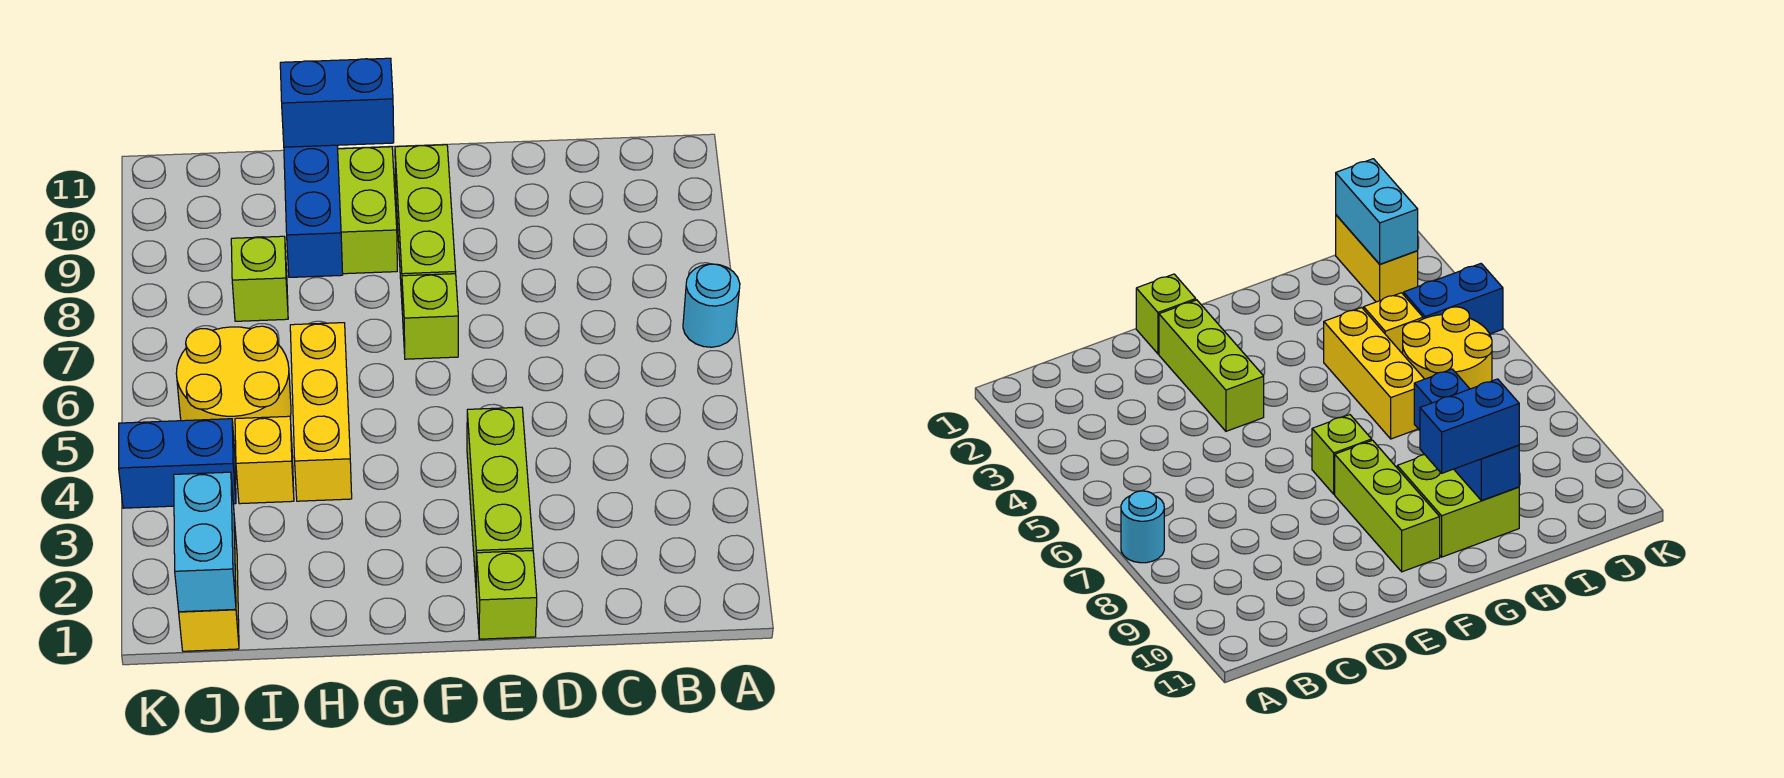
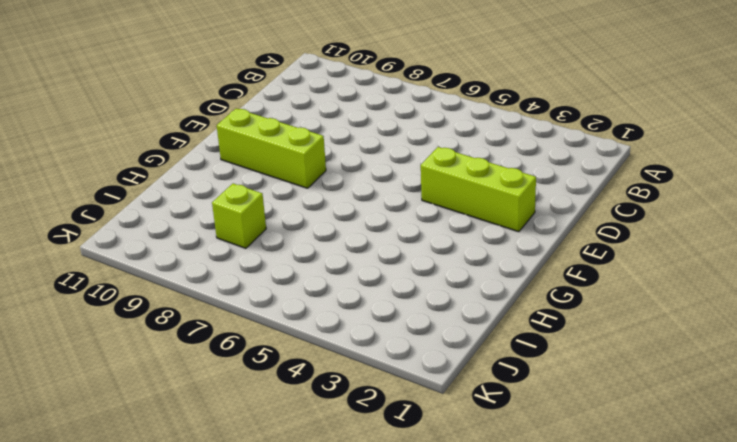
none -> cyan round brick A7 level 1
none -> lime brick E1 level 1
none -> lime brick F7 level 1

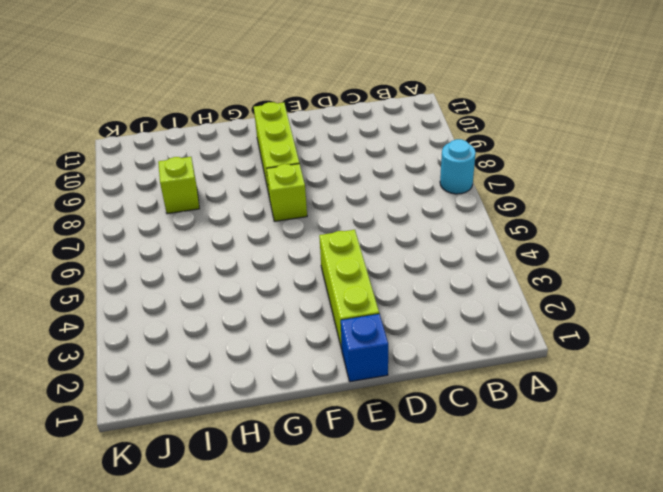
blue brick E1 level 1 -> lime brick E1 level 1
none -> lime brick G9:H10 level 1
none -> yellow brick H4:H6 level 1
none -> yellow brick I4 level 1

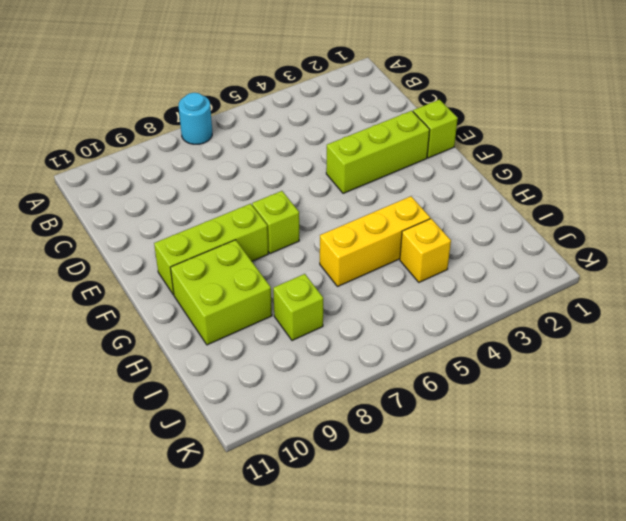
none -> yellow round brick I5:J6 level 1
none -> yellow brick J1:J2 level 1
none -> blue brick J4:K4 level 1

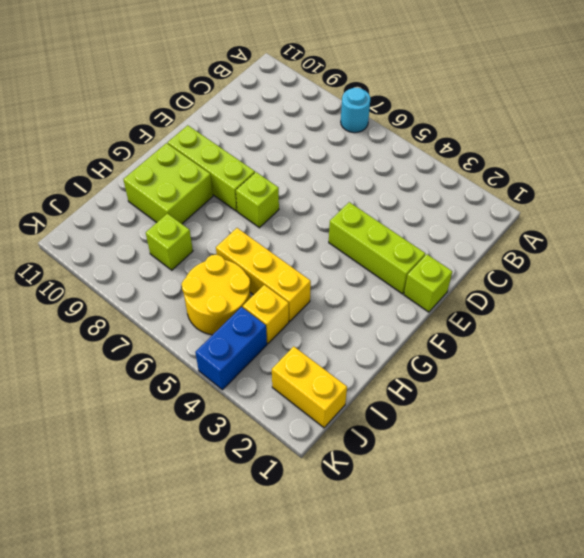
none -> blue brick H8:H10 level 2
none -> cyan brick J1:J2 level 2
none -> blue brick G10:H10 level 3

